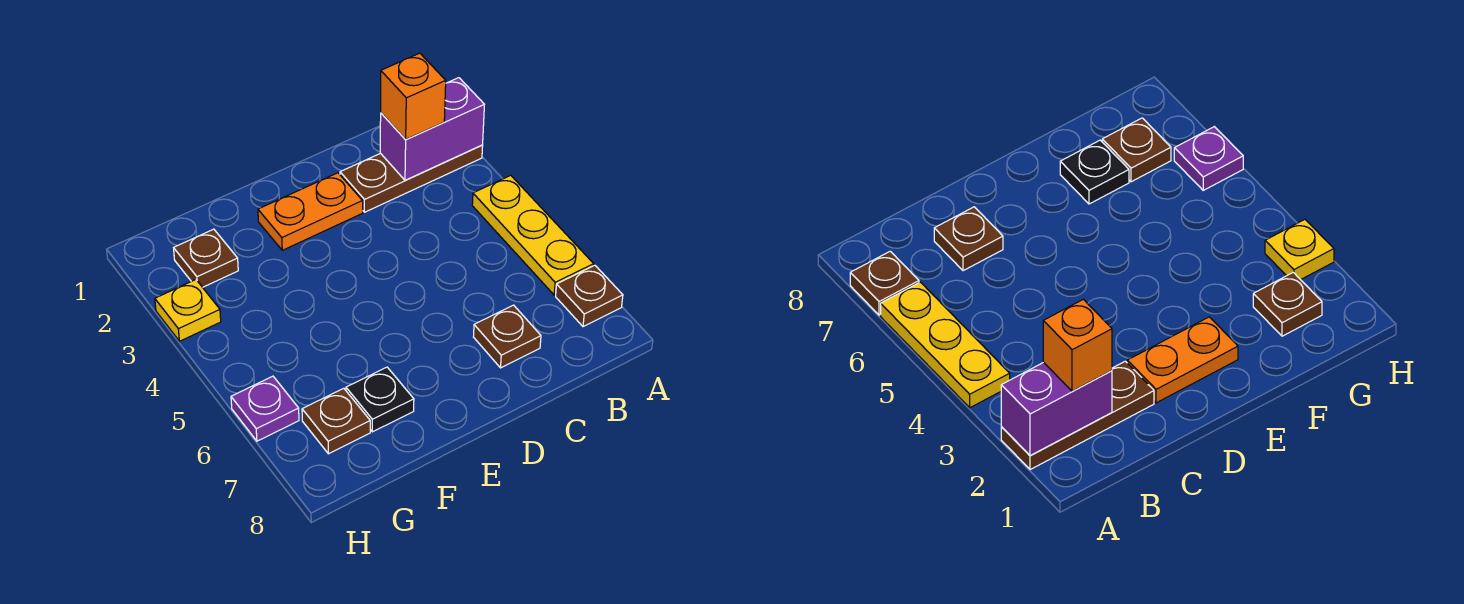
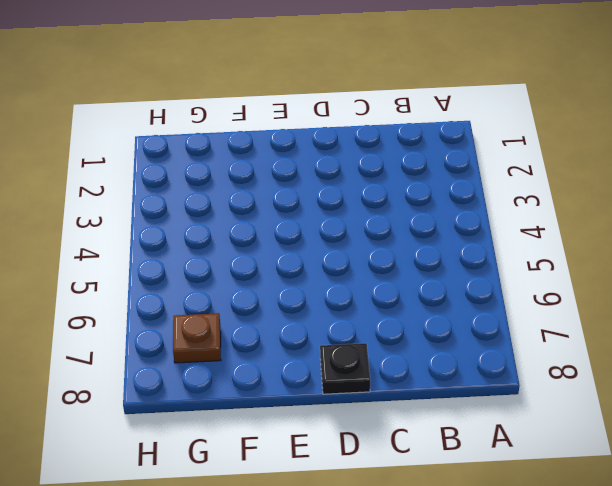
black plate D8 level 1 -> black plate F7 level 1
none -> brown plate A2:C2 level 1
none -> yellow plate A4:A6 level 1
none -> brown plate A7 level 1

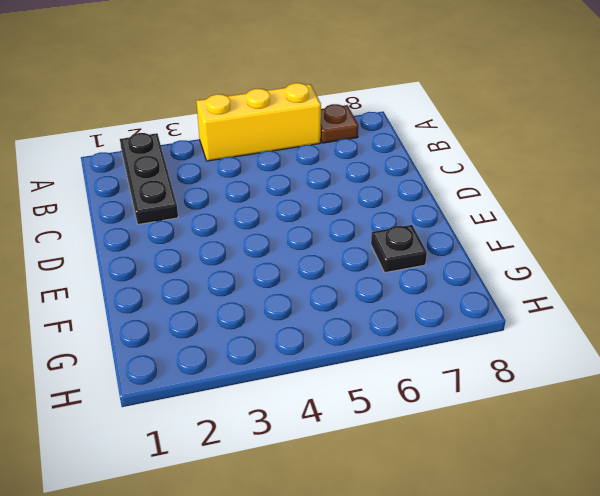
black plate A2:C2 level 1 -> brown plate A2:C2 level 1
yellow brick A4:A6 level 1 -> yellow plate A4:A6 level 1
none -> brown plate C7 level 1
none -> orange plate D2:E2 level 1
none -> brown plate G2 level 1

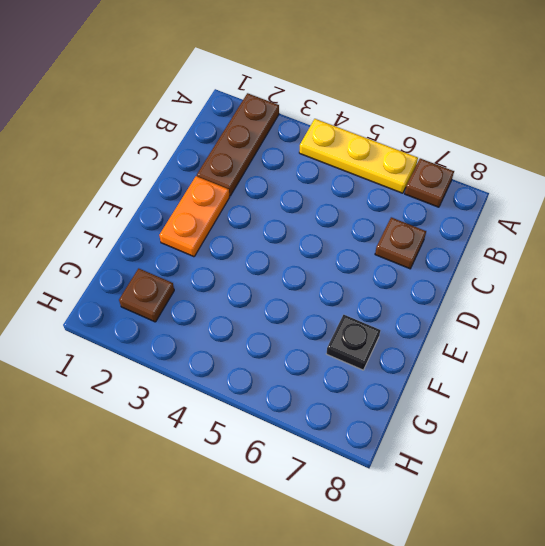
none -> brown plate G7 level 1
none -> yellow plate H3 level 1
none -> purple plate H6 level 1

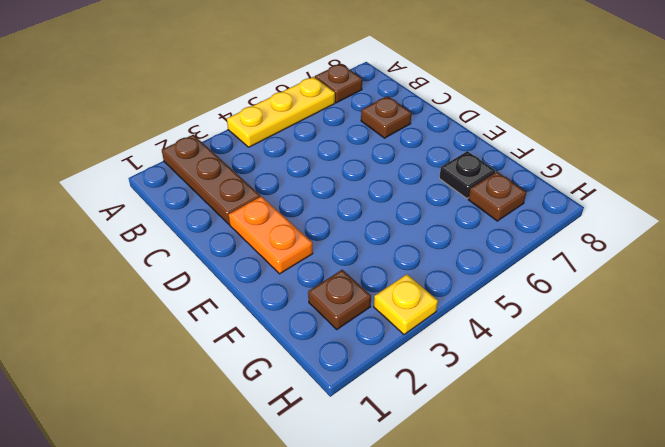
none -> purple plate H6 level 1
none -> purple brick A2:B2 level 2
none -> orange brick B2 level 3

